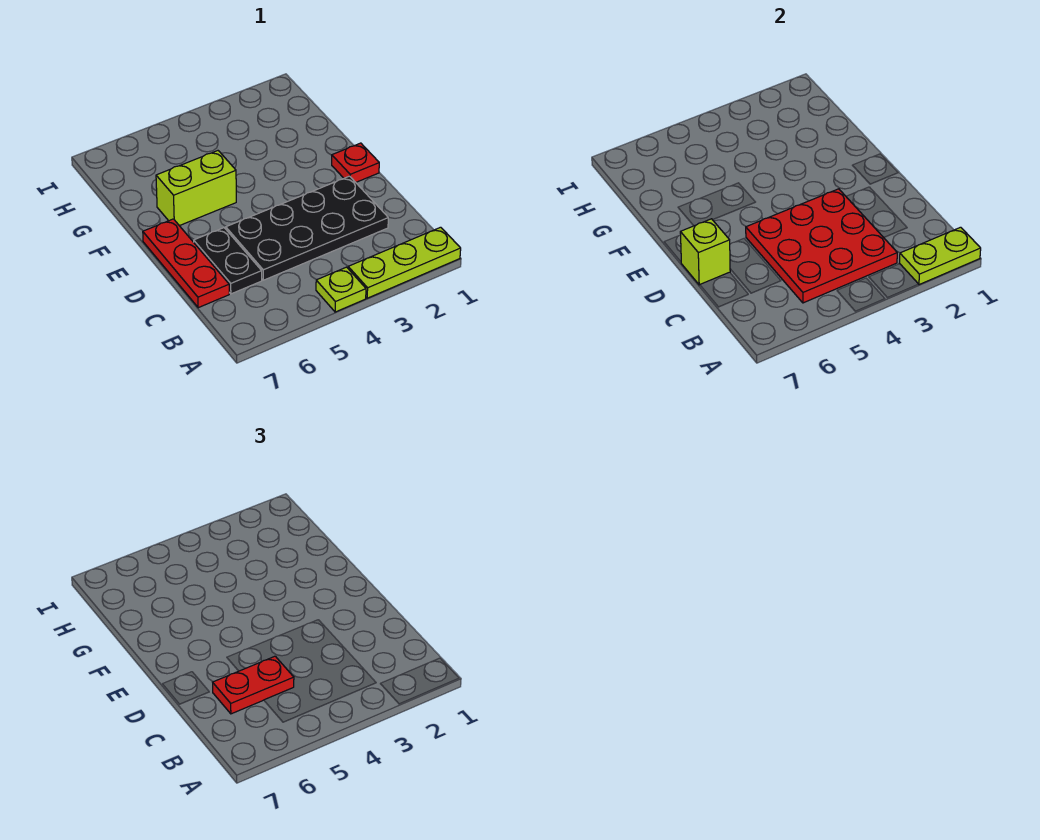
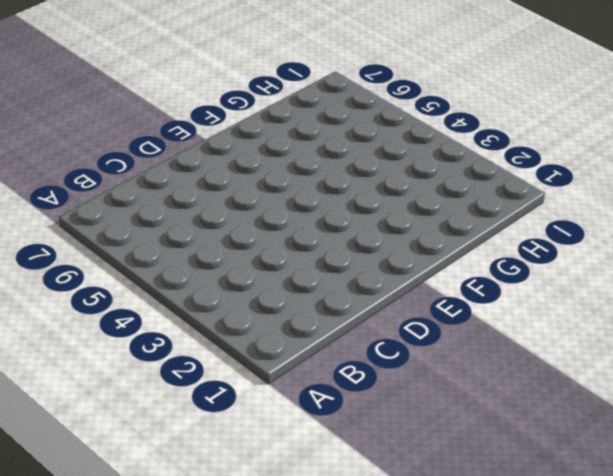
none -> lime plate A1:A3 level 1
none -> lime plate A4 level 1

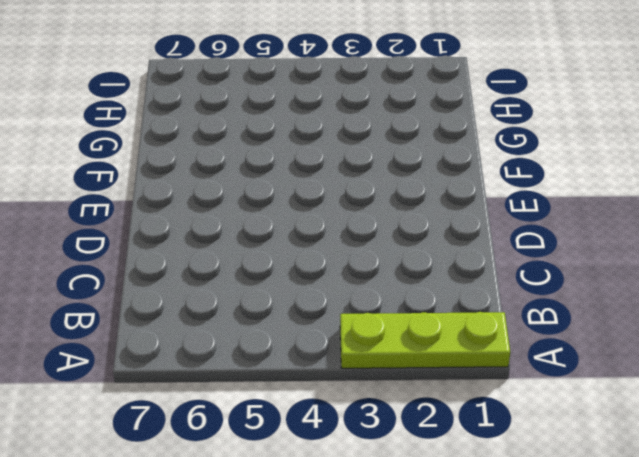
none -> lime plate A4 level 1
none -> black plate C2:D5 level 1

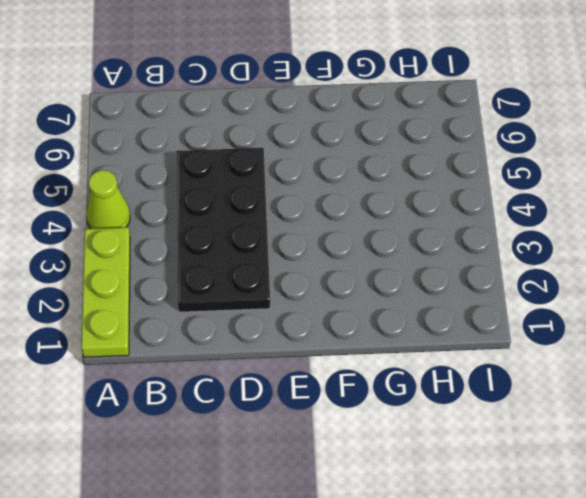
lime cone A4 level 1 -> lime plate A4 level 1
none -> black plate C6:D6 level 1
none -> red plate C7:E7 level 1

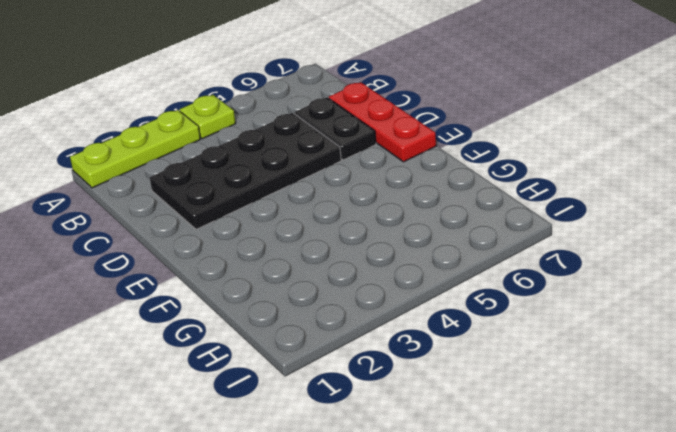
none -> red plate E1 level 1
none -> lime brick F5:F6 level 1

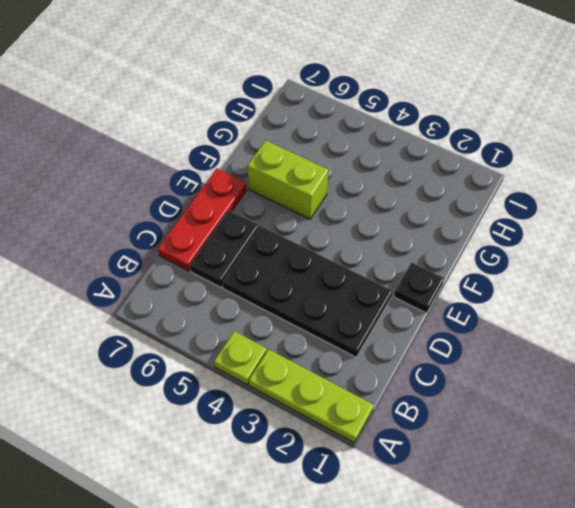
black plate E1 level 1 -> red plate E1 level 1
none -> lime plate A1:A2 level 2
none -> red plate B3:D5 level 2

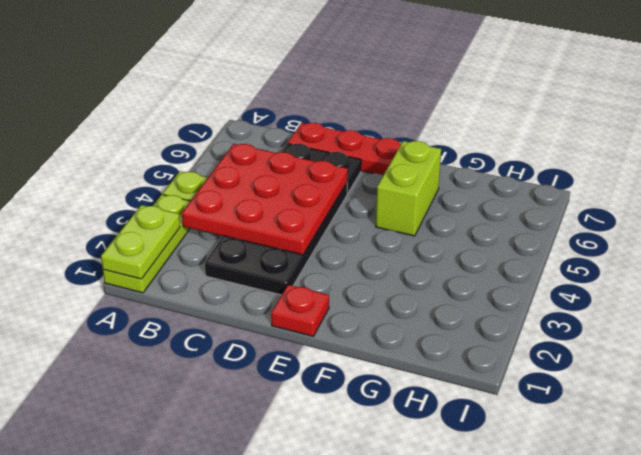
none -> lime brick D7 level 2
none -> red plate C5:C6 level 3

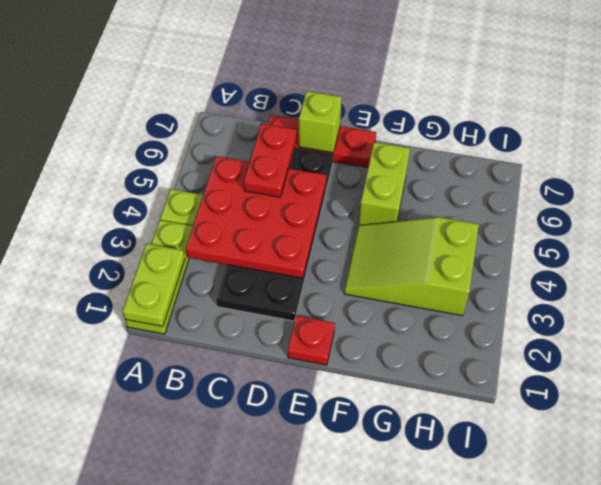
lime slope F3:H4 level 1 top H -> none

